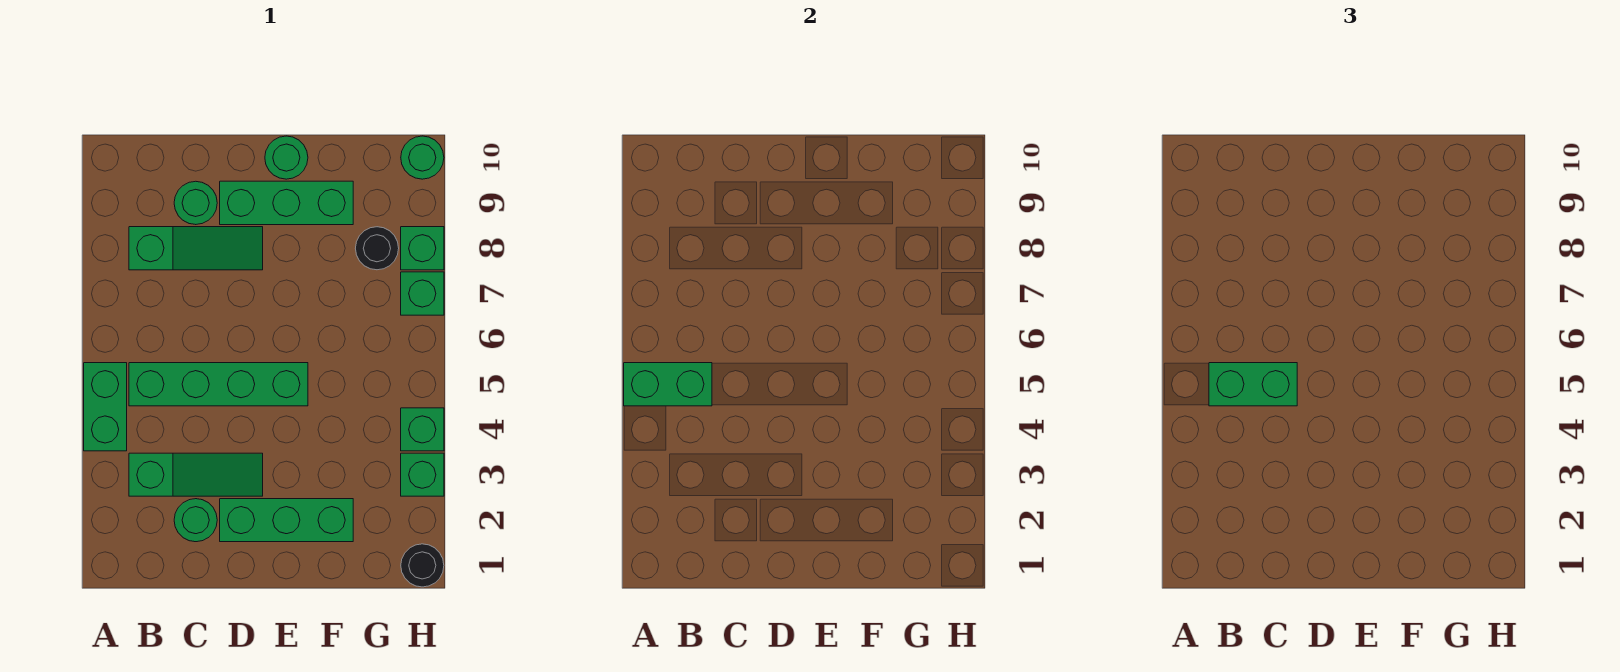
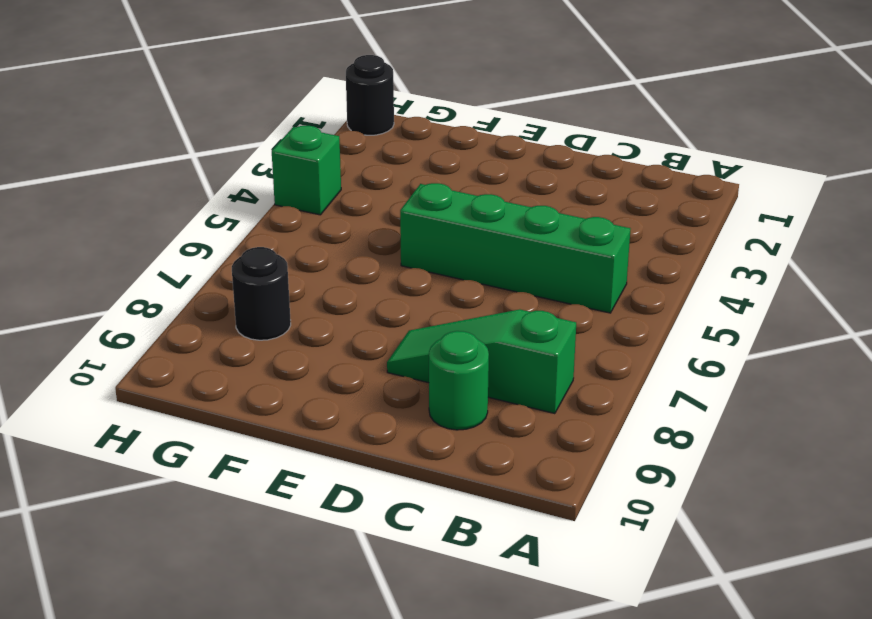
none -> green brick A4:A5 level 1
none -> green slope B3:D3 level 1 top B
none -> green round brick C2 level 1

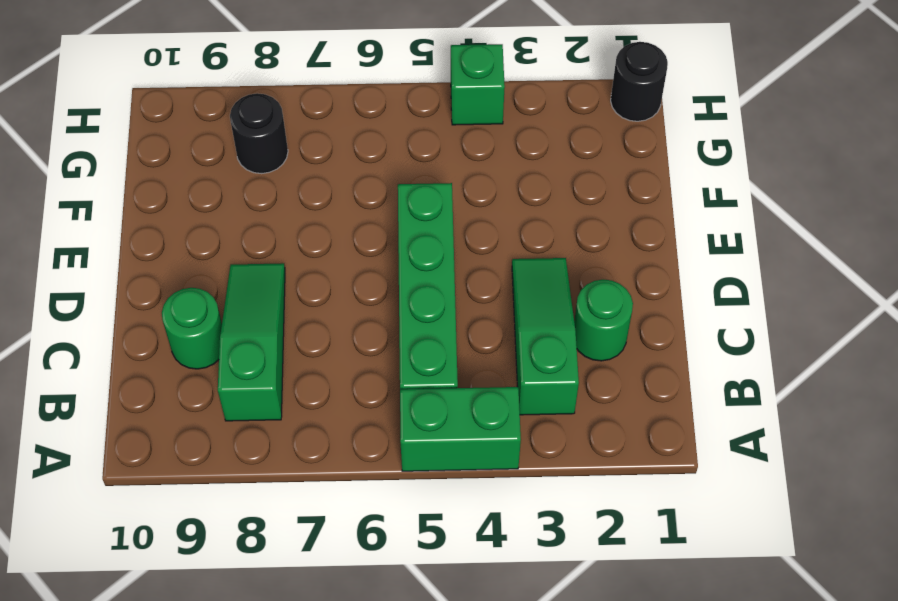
none -> green brick D2:F2 level 1
none -> green brick D9:F9 level 1
none -> green round brick E10 level 1

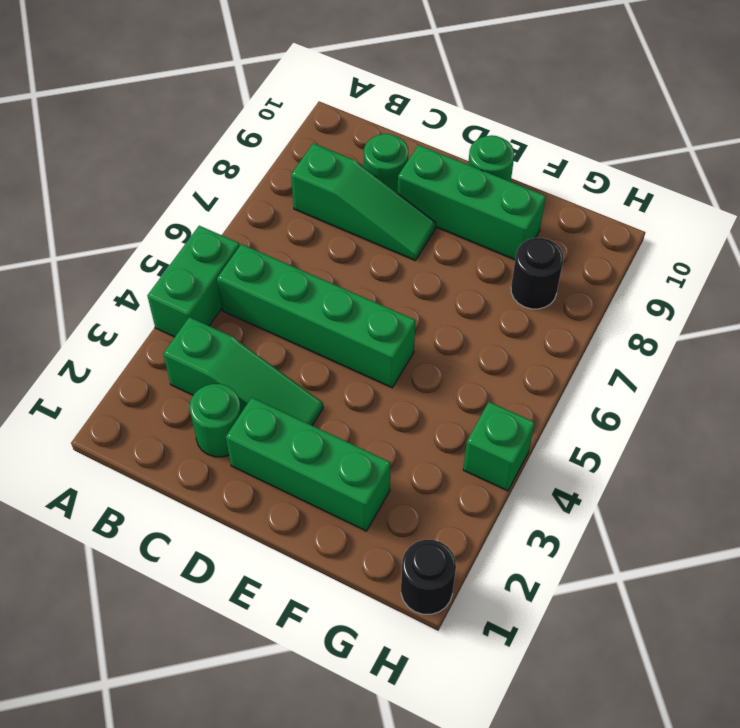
none -> green brick H3 level 1
none -> green brick H7 level 1
none -> green brick H8 level 1

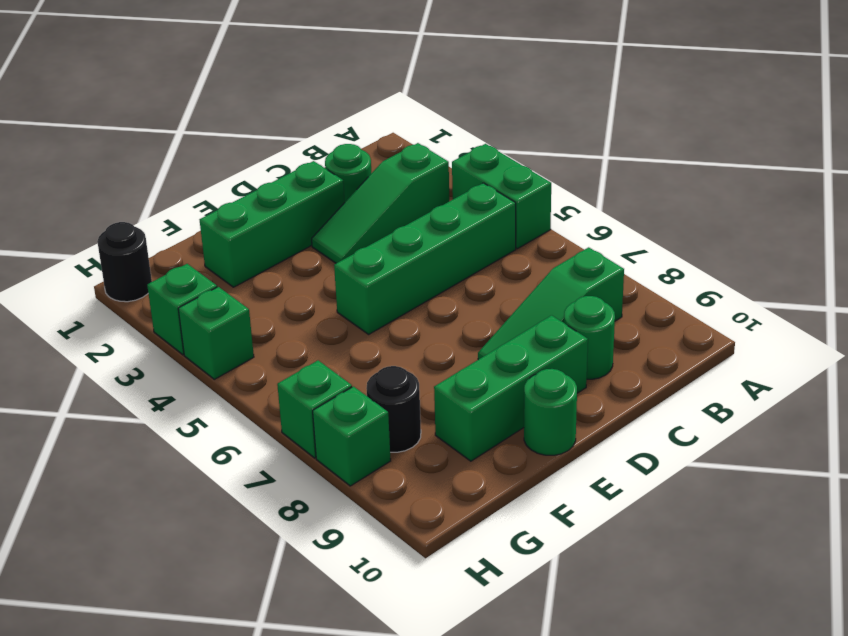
none -> green round brick H10 level 1
none -> green brick A5:B5 level 2
none -> green brick B5:C5 level 3

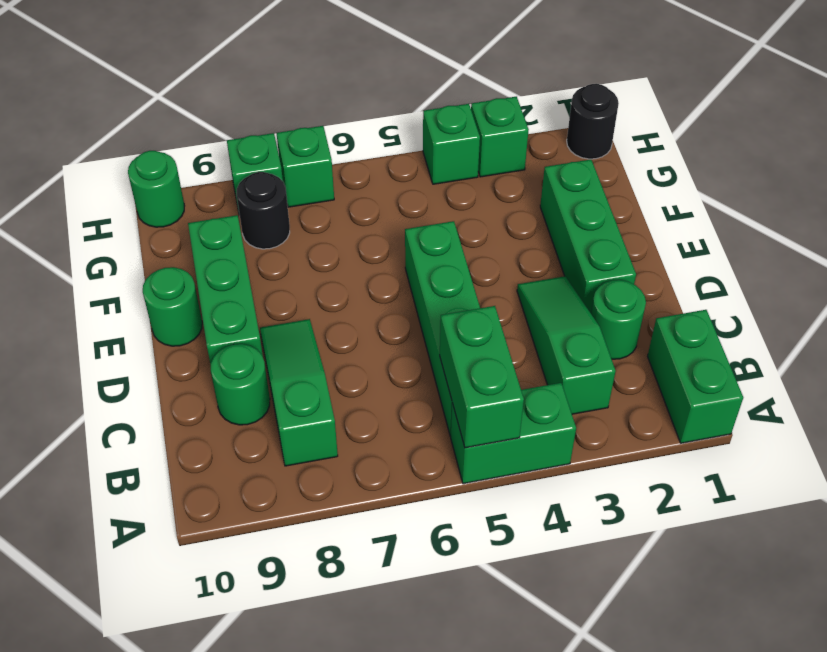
green brick A1:B1 level 1 -> green brick B5:C5 level 3

